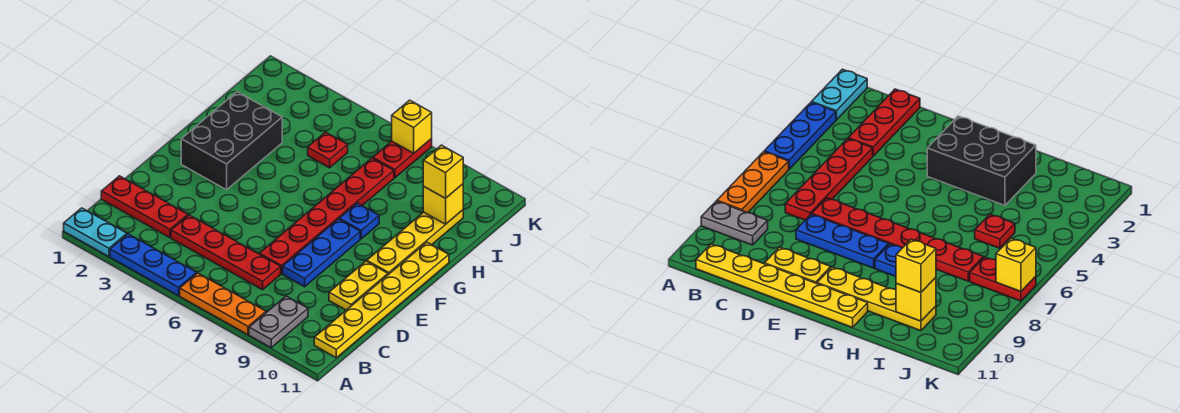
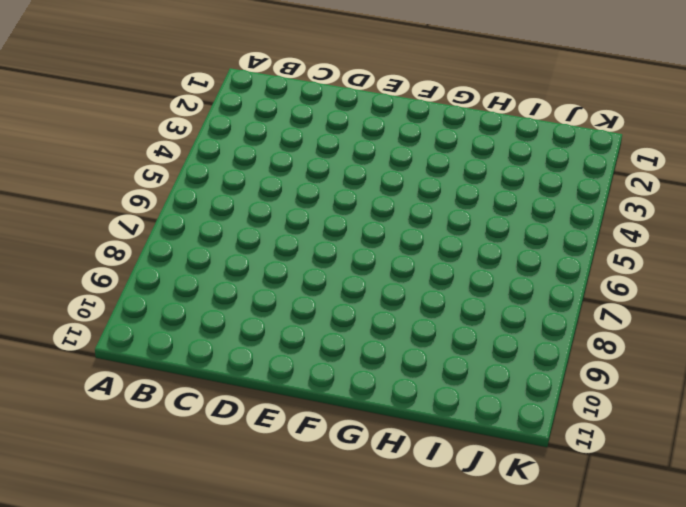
none -> cyan plate A1:A2 level 1
none -> blue plate A3:A5 level 1
none -> orange plate A6:A8 level 1

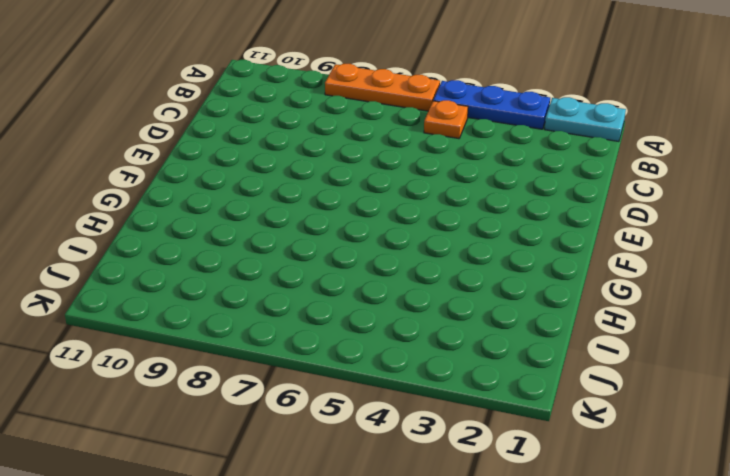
orange plate B5 level 1 -> none
none -> grey plate A9:B9 level 1
none -> yellow plate B11:G11 level 1
none -> red plate C1:C3 level 1

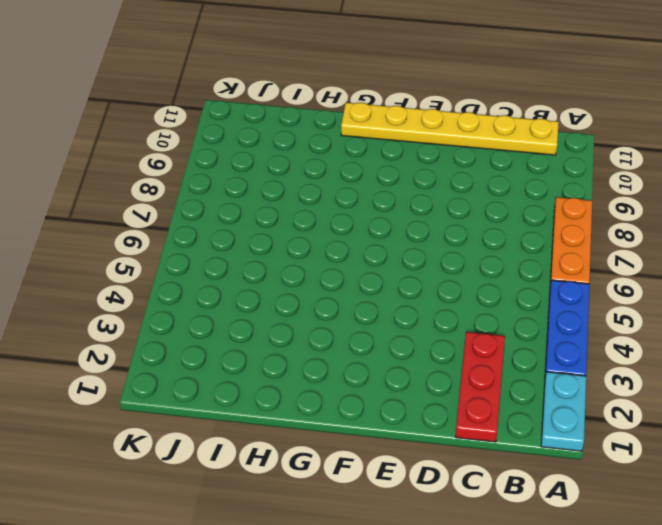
none -> grey plate A9:B9 level 1
none -> red plate C4:C7 level 1
none -> red plate D7:I7 level 1

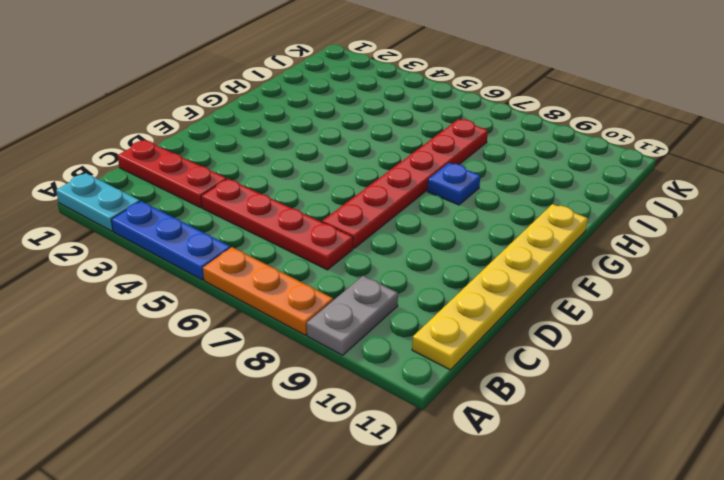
none -> blue plate D8:F8 level 1
none -> yellow plate D10:E10 level 1
none -> black brick F2:H3 level 1

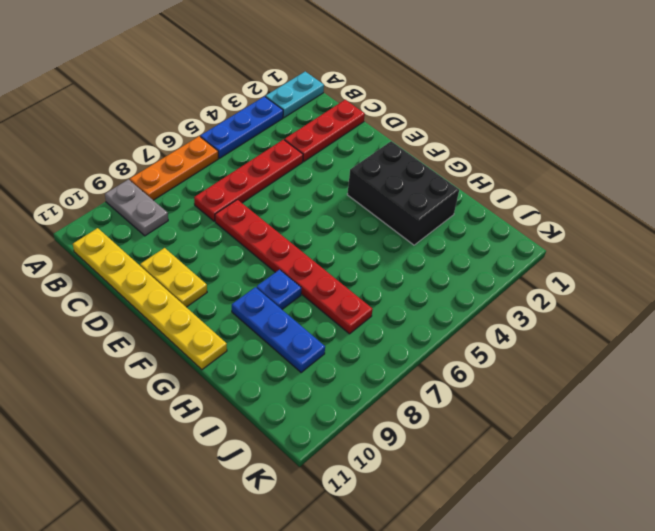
blue plate G9:I9 level 1 -> blue plate D8:F8 level 1
none -> yellow plate F10:I10 level 1
none -> red plate I5 level 1
none -> red plate J7:K7 level 1

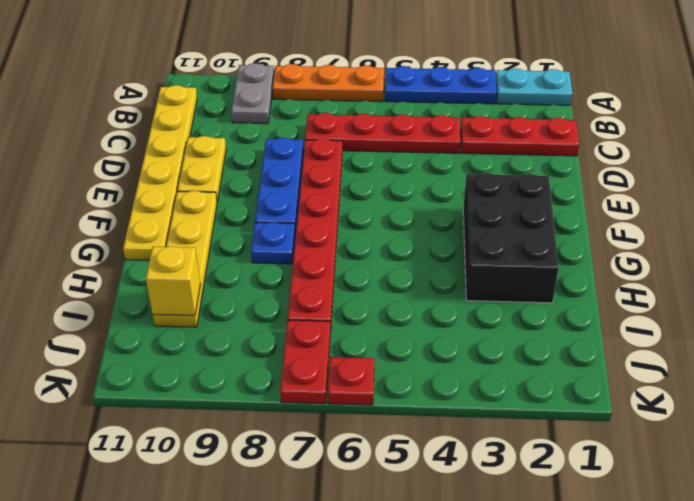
red plate K6 level 1 -> red plate I5 level 1
none -> yellow brick K7 level 2
none -> yellow brick I10 level 3

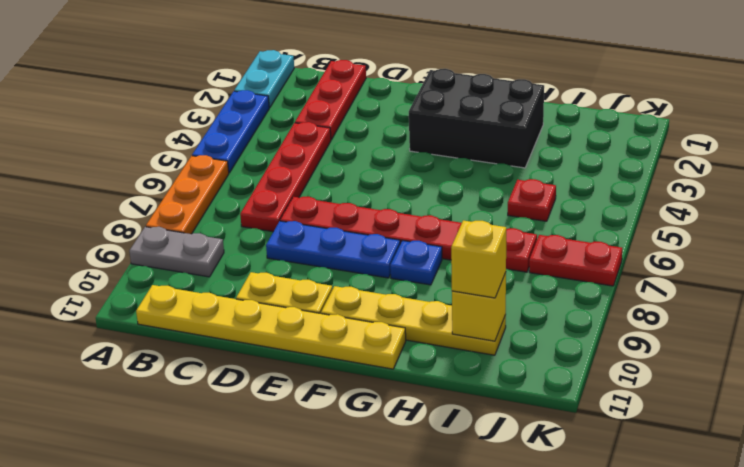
none -> yellow brick K7 level 2

